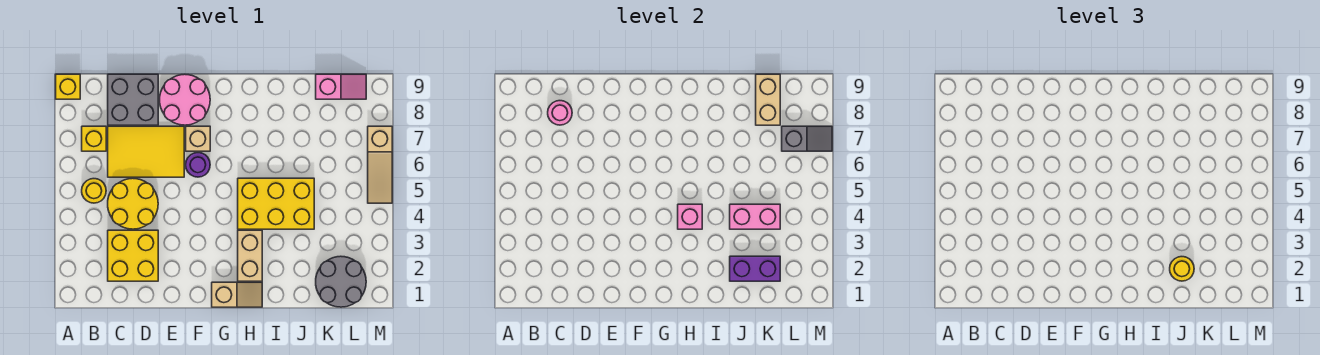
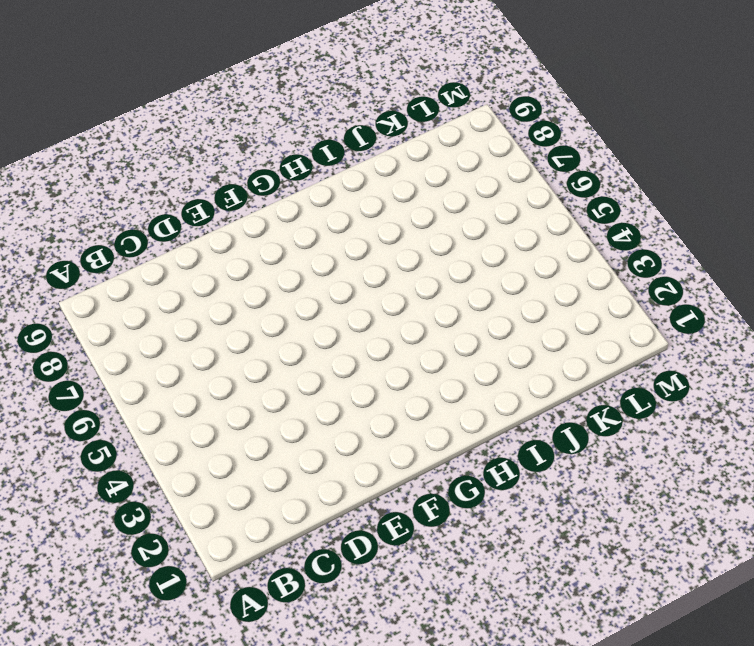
none -> yellow brick A9 level 1
none -> yellow round brick B5 level 1
none -> yellow brick B7 level 1

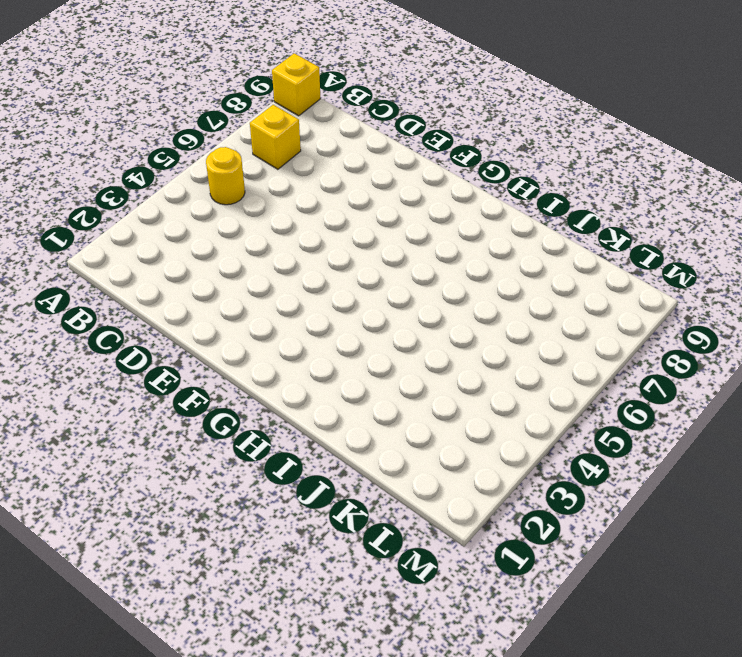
none -> yellow brick C2:D3 level 1
none -> yellow round brick C4:D5 level 1
none -> yellow tile C6:E7 level 1

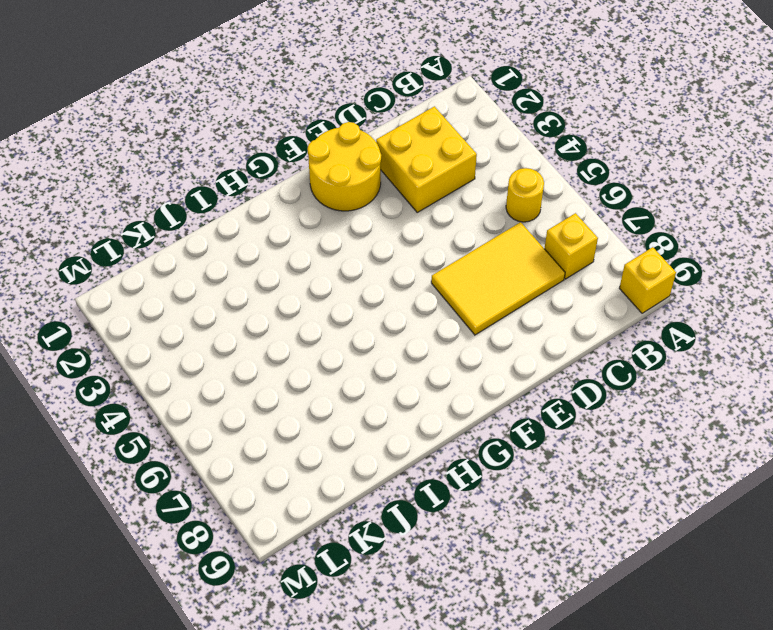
yellow round brick E1:F2 level 1 -> yellow round brick C4:D5 level 1
none -> grey brick C8:D9 level 1
none -> pink round brick E8:F9 level 1
none -> purple round brick F6 level 1

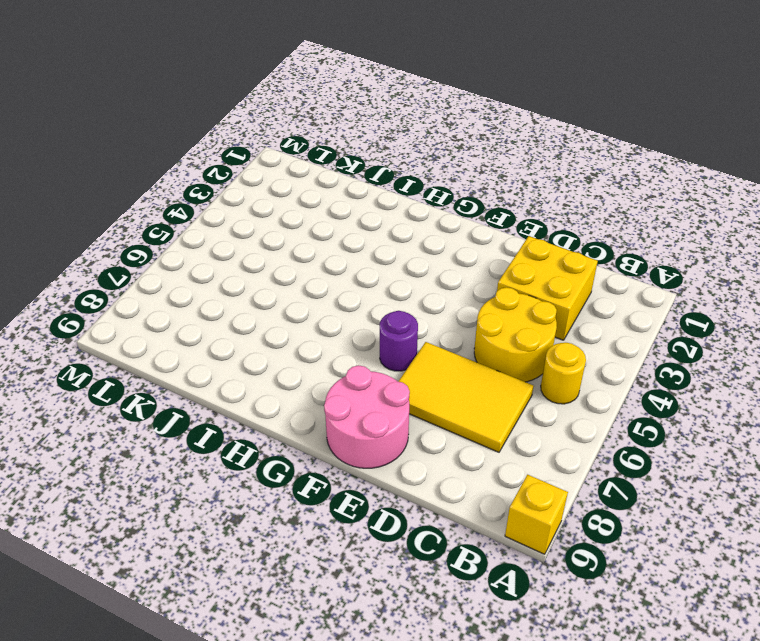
none -> yellow brick B7 level 1
none -> grey brick C8:D9 level 1
none -> tan brick F7 level 1

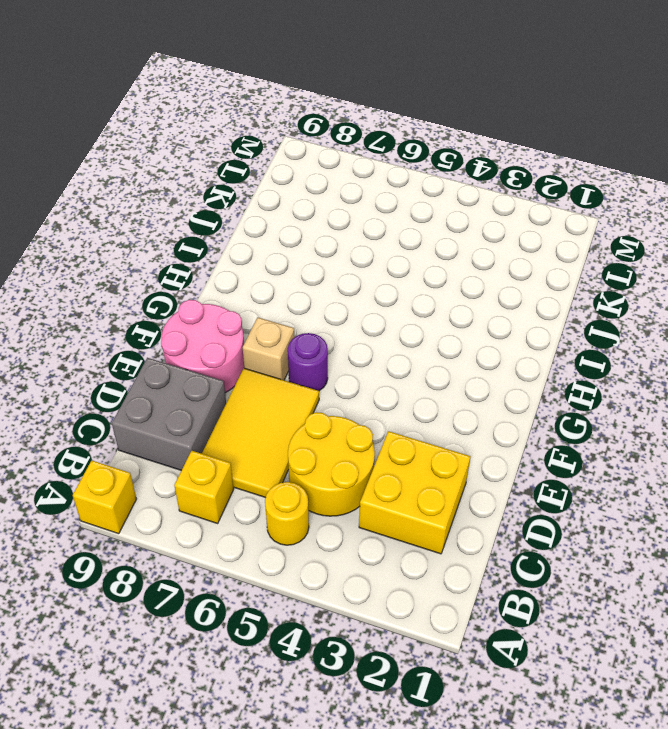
none -> tan slope G1:H1 level 1 top G
none -> tan brick H2:H3 level 1
none -> yellow brick H4:J5 level 1

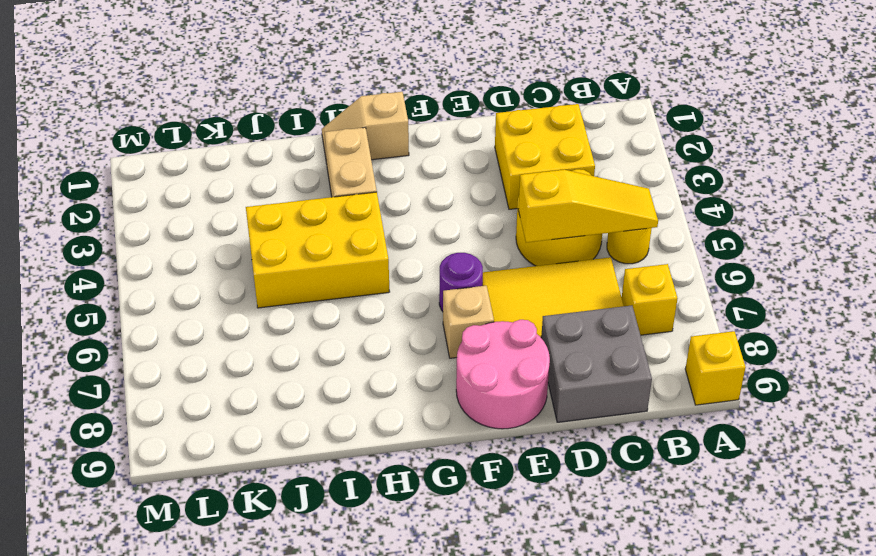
yellow slope B5:D5 level 2 top D -> none
none -> grey round brick K1:L2 level 1
none -> pink slope K9:L9 level 1 top K
none -> tan slope M5:M7 level 1 top 7

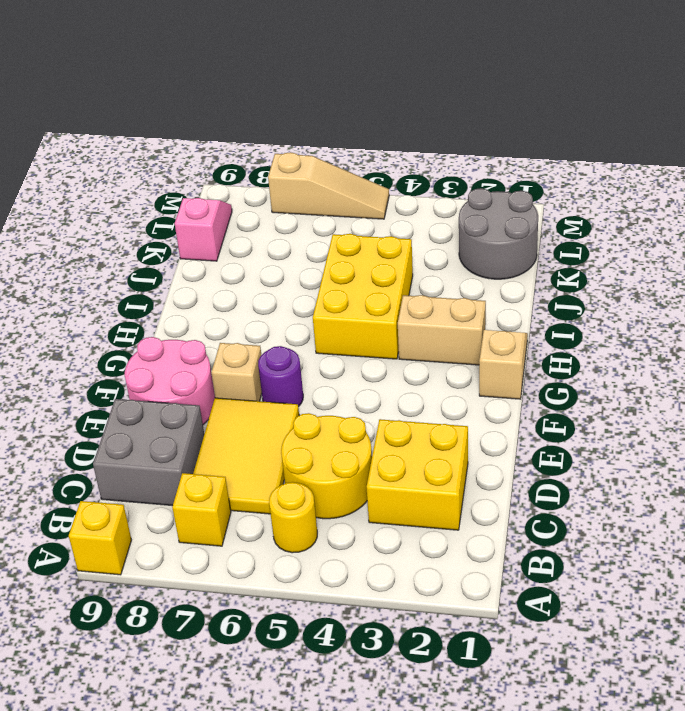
none -> pink round brick C8 level 2
none -> pink brick H4 level 2
none -> purple brick J2:K2 level 2

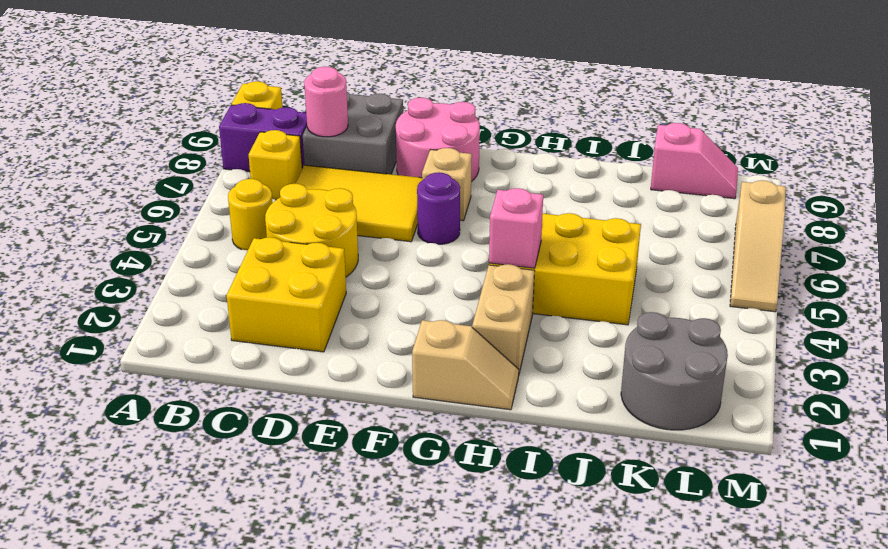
purple brick A8:B8 level 1 -> purple brick J2:K2 level 2
none -> pink brick J4:K4 level 2
none -> tan brick K8:K9 level 2
none -> grey slope L7:M7 level 2 top L

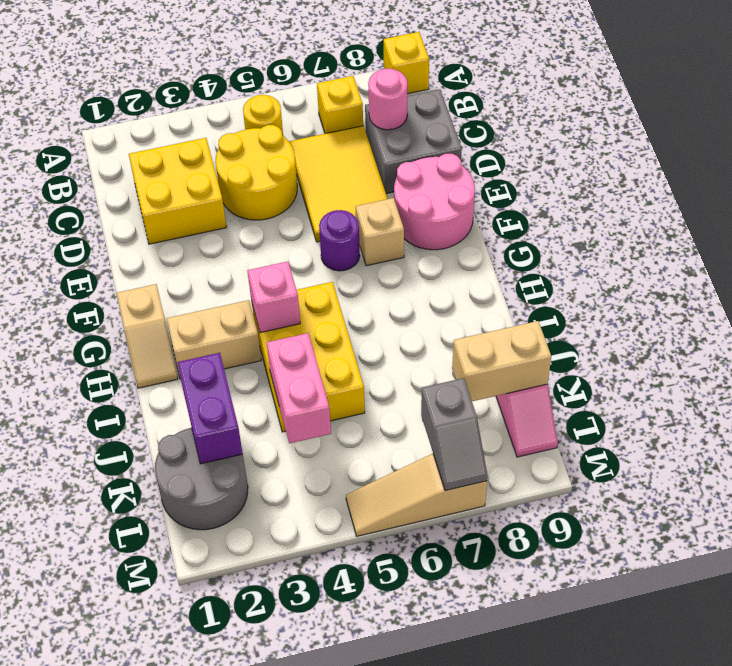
none -> yellow round brick J2 level 3

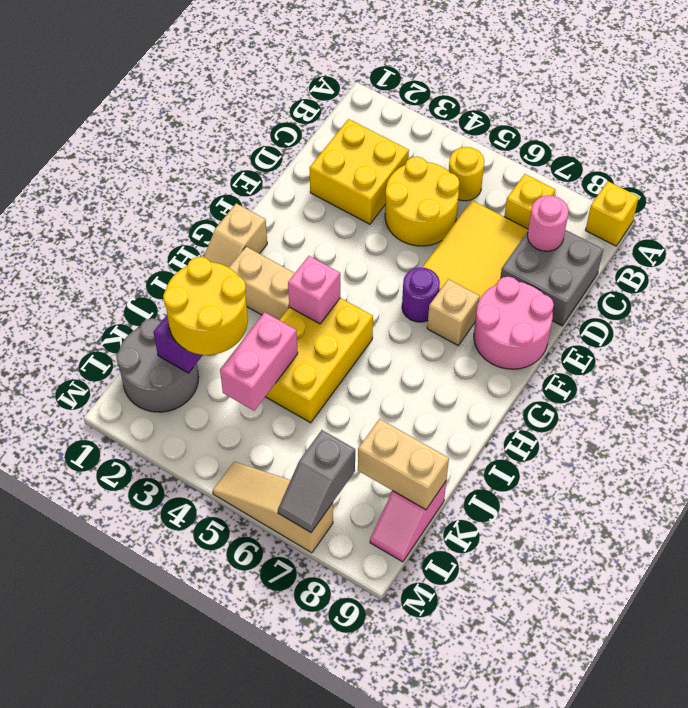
yellow round brick J2:K3 level 3 -> yellow round brick J2 level 3

